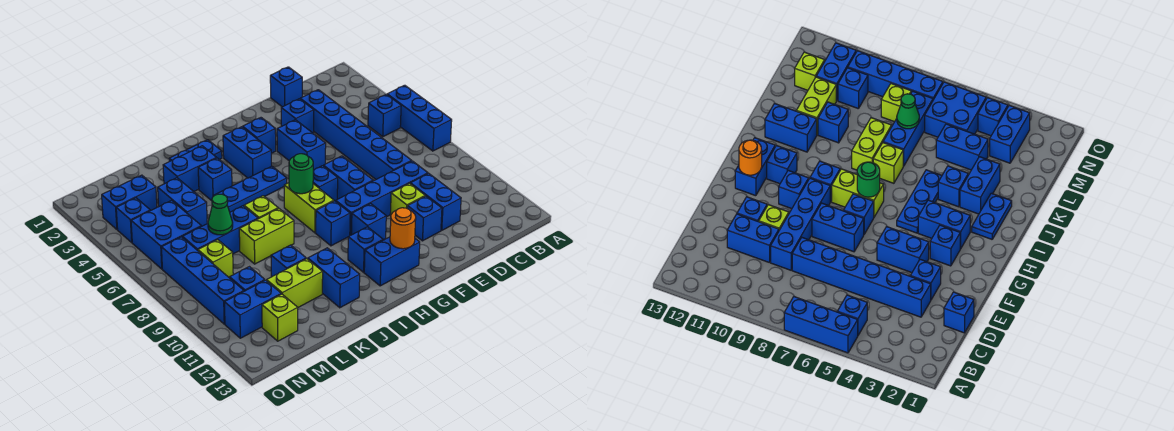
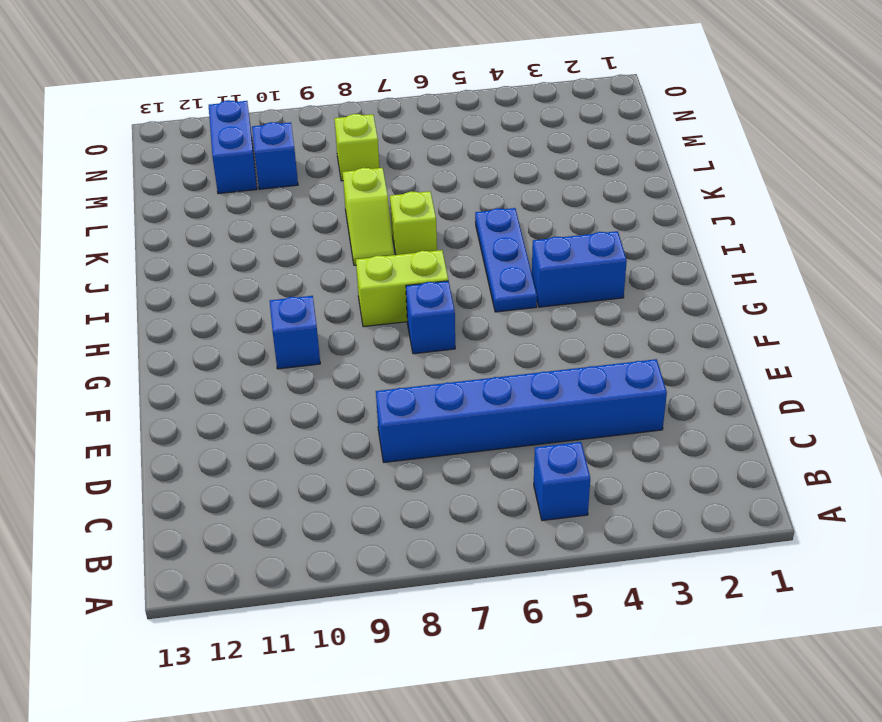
lime slope J8:K8 level 1 top K -> lime brick J8:K8 level 1
none -> blue brick A5:A7 level 1
none -> blue brick D1 level 1
none -> blue brick D9:G9 level 1
none -> blue brick D10:D11 level 1

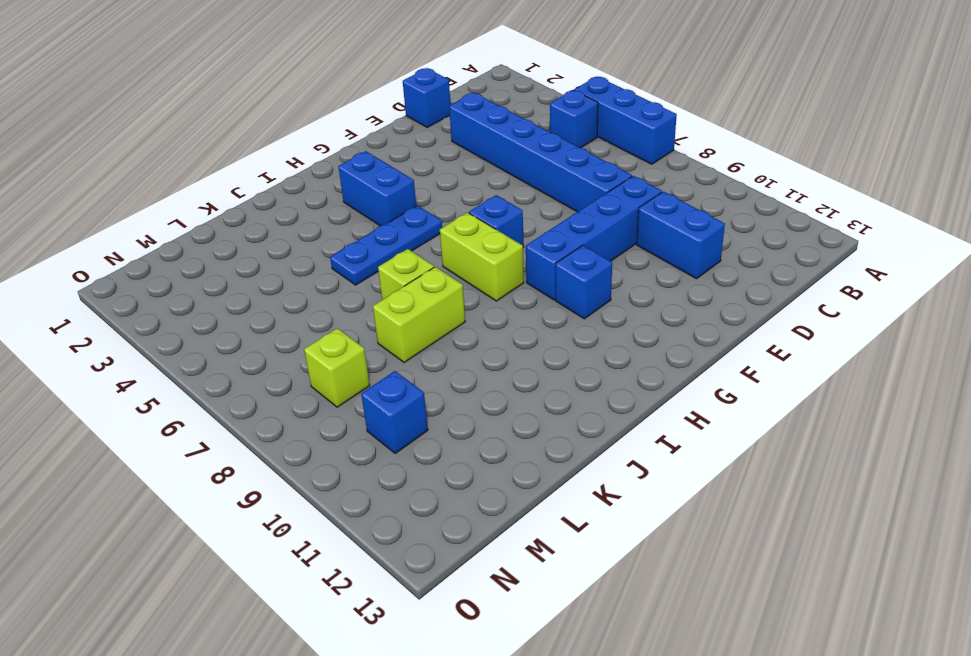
none -> blue brick E3 level 1
none -> lime brick E10 level 1
none -> blue brick E11 level 1
none -> blue brick F4:F5 level 1

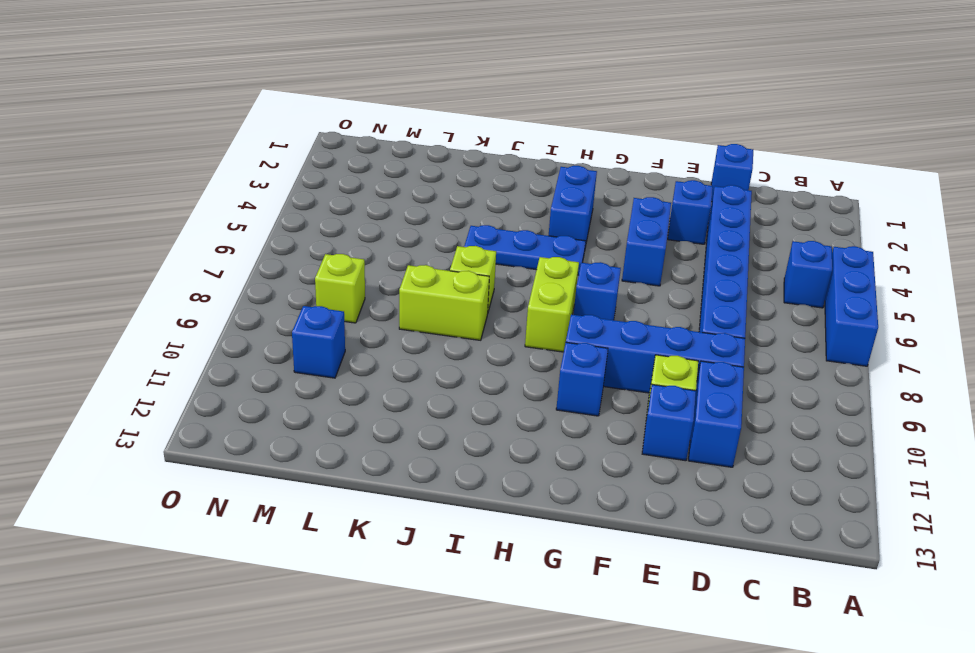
none -> blue brick F7:F8 level 1
none -> blue brick G3 level 1
none -> blue brick G12:H12 level 1
none -> blue brick H9 level 1

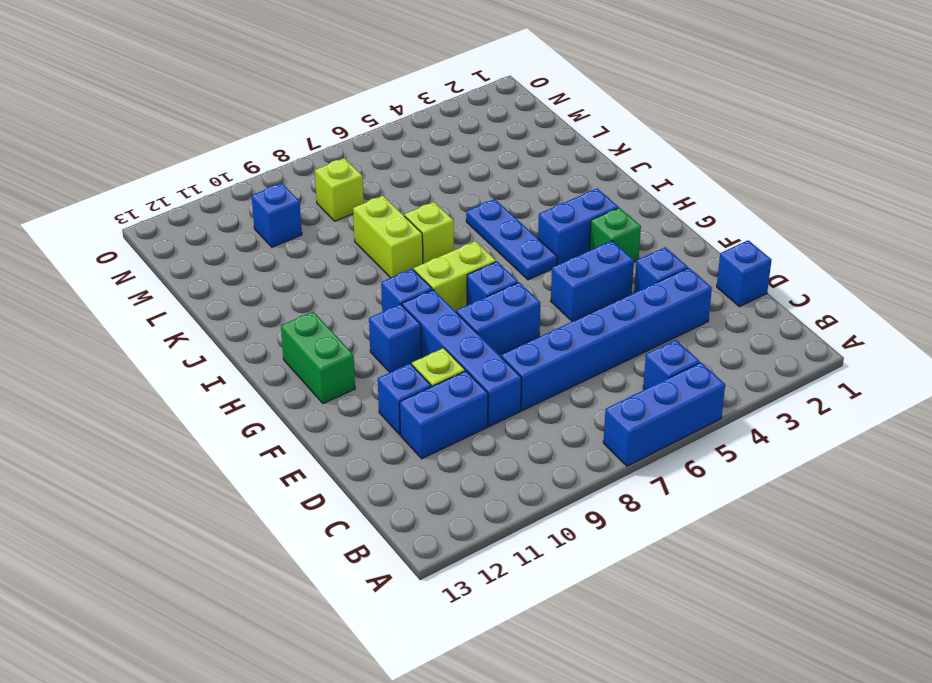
green brick G3 level 1 -> blue brick G3 level 1
green brick G12:H12 level 1 -> blue brick G12:H12 level 1
none -> blue brick H11 level 1
none -> blue plate I2:J2 level 1
none -> blue brick J3:K3 level 1
none -> blue brick J4 level 1

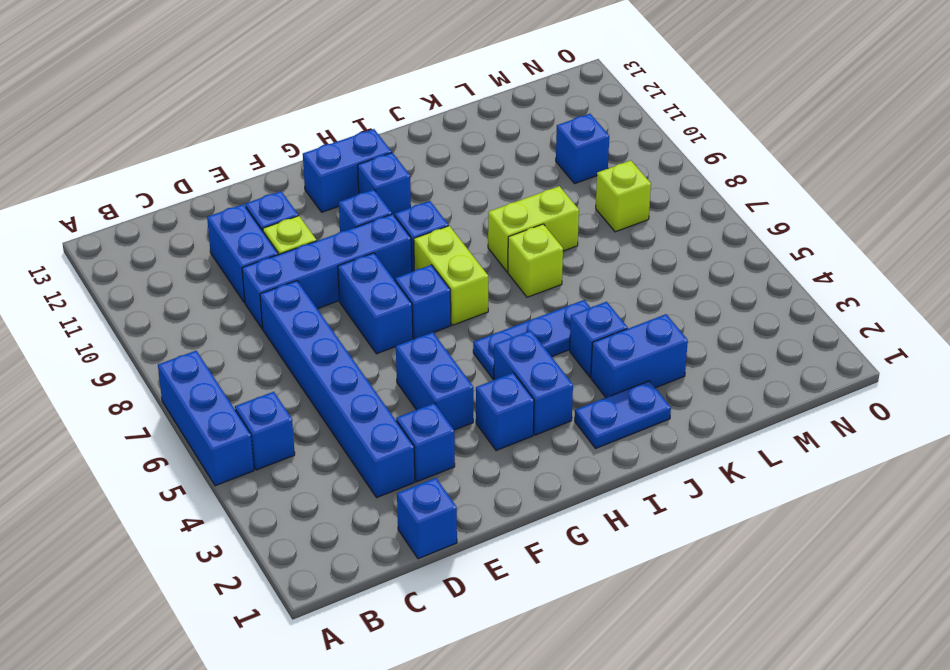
none -> blue brick J11:J12 level 1
none -> blue brick K7:M7 level 1
none -> blue brick K10 level 1
none -> lime brick K11:L11 level 1

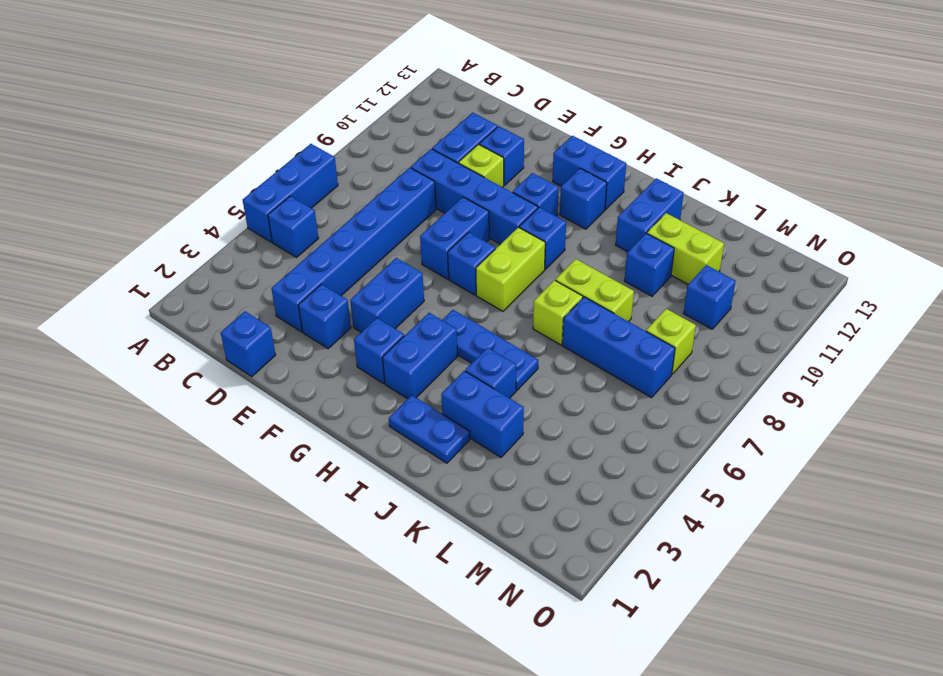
none -> blue brick L4:L5 level 1
none -> blue brick M3:N3 level 1
none -> blue brick M5:N6 level 1
none -> blue brick M11:N11 level 1

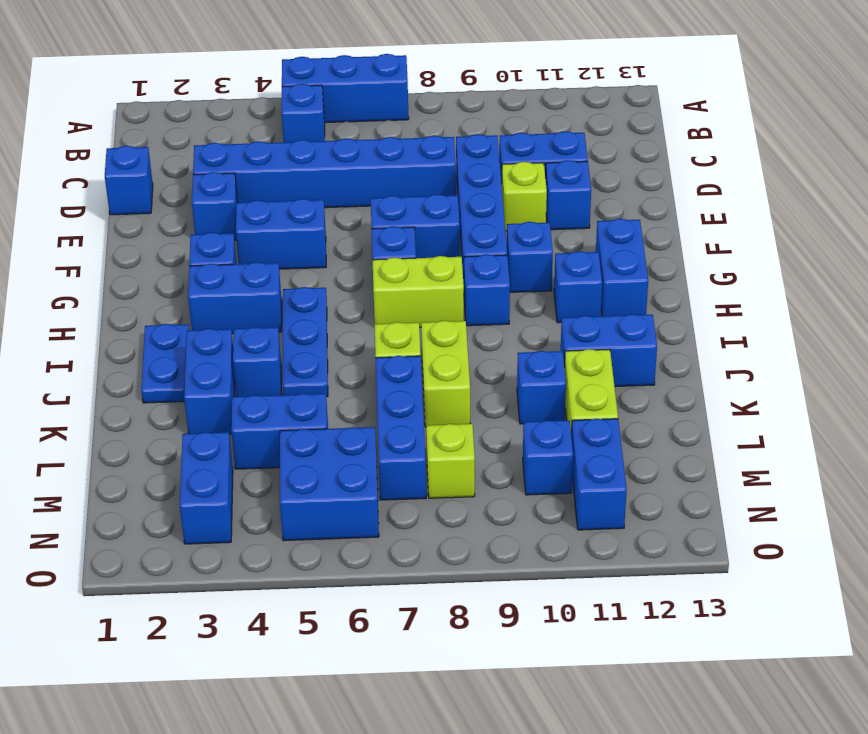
none -> lime brick M12 level 1
none -> blue brick N4 level 1
none -> blue brick N7:N10 level 1
none -> orange round brick G12 level 2

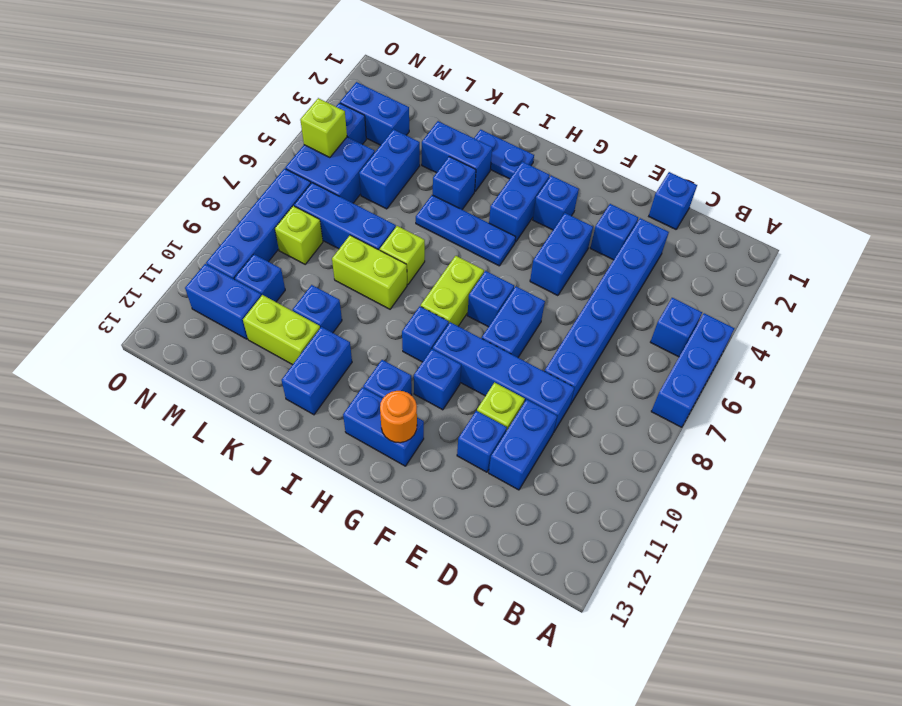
lime brick N5 level 2 -> lime brick M12 level 1
none -> green round brick H7 level 2
none -> green cone L7 level 2

